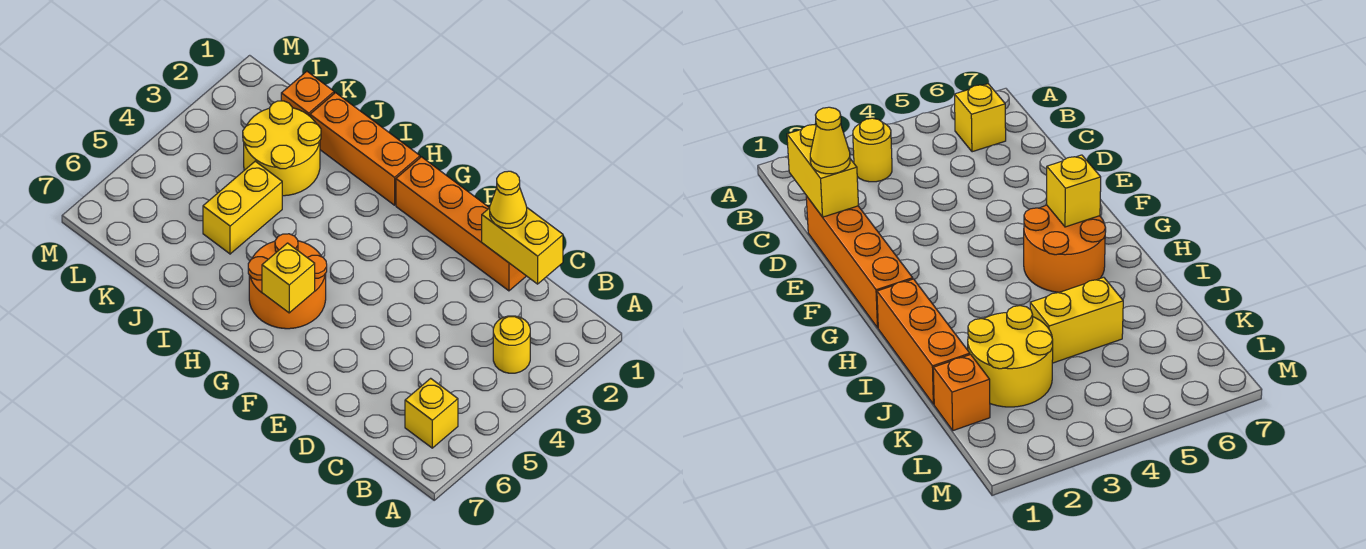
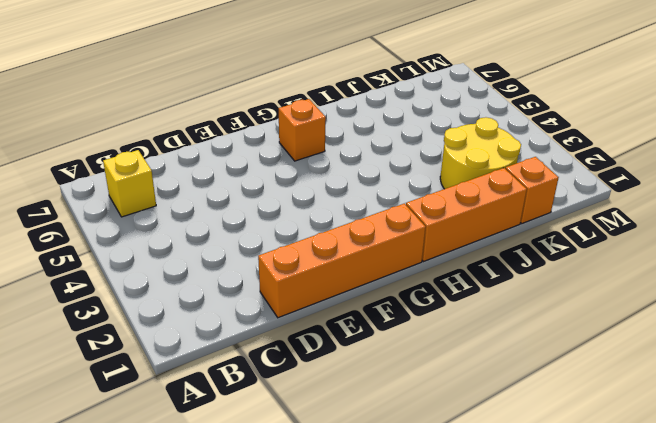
orange brick G6 level 1 -> orange round brick G5:H6 level 1
none -> yellow round brick B3 level 1
none -> yellow brick J4:J5 level 1

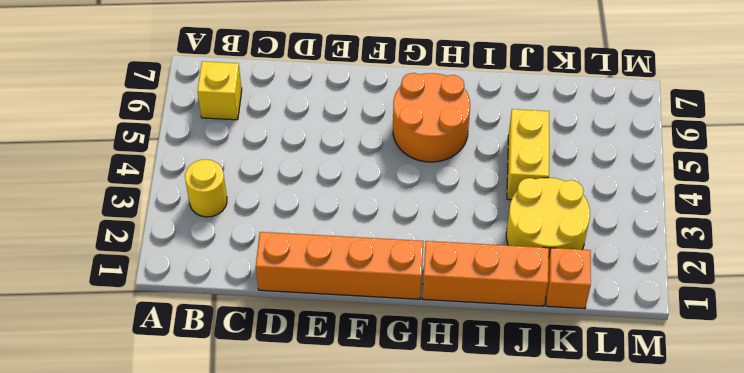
none -> yellow brick C1:D1 level 2
none -> yellow brick G6 level 2

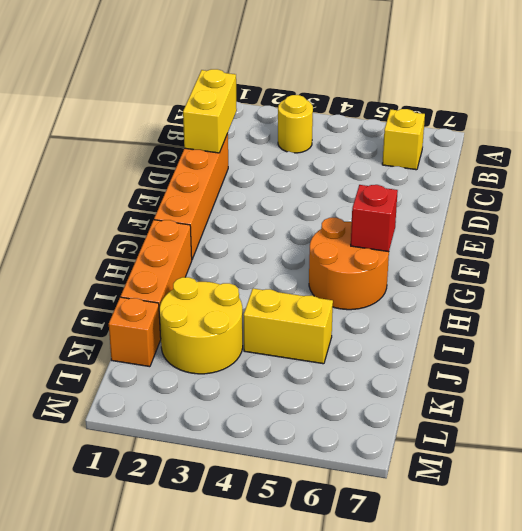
red brick G6 level 2 -> yellow brick G6 level 2
none -> yellow cone D1 level 3

